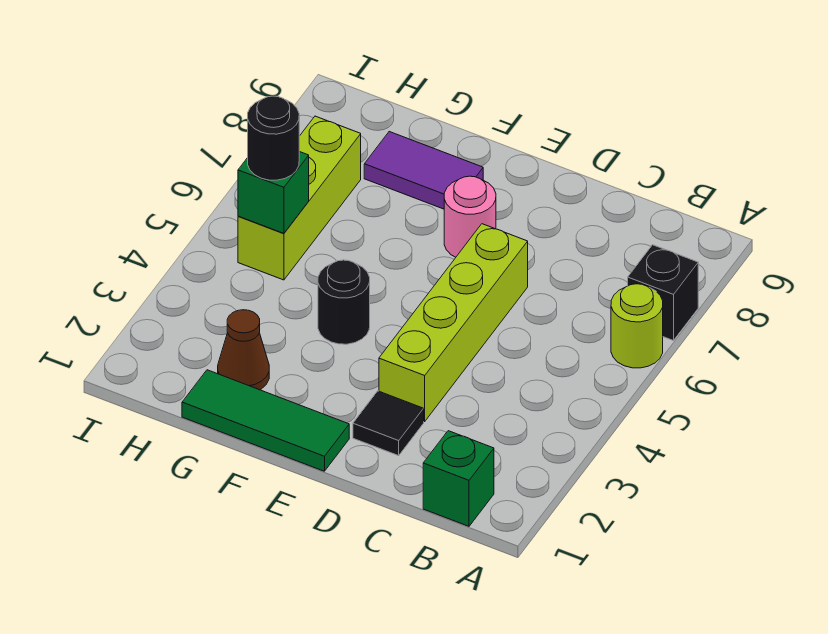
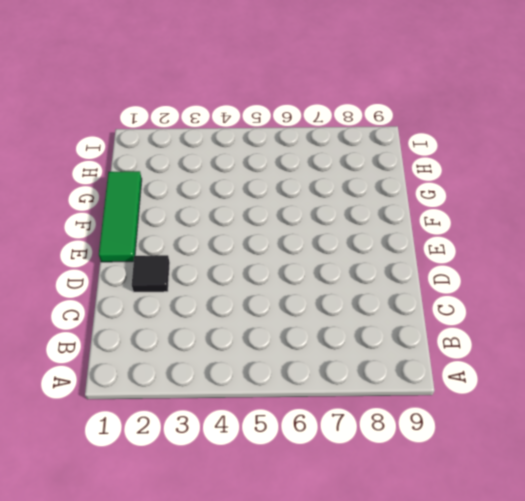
none -> lime round brick A6 level 1
none -> black brick A7 level 1
none -> green brick B1 level 1

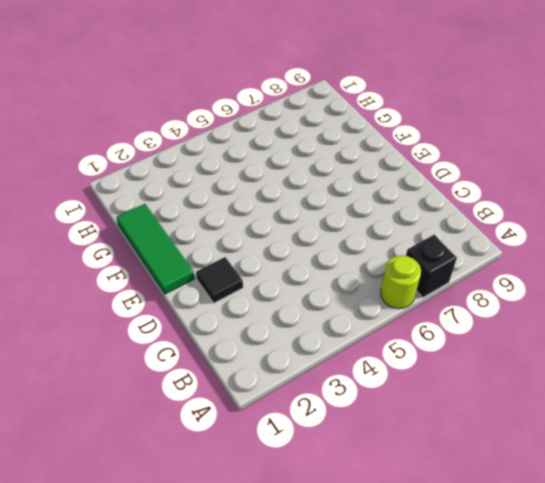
none -> green brick B1 level 1
none -> lime brick D3:D6 level 1
none -> pink round brick E7 level 1

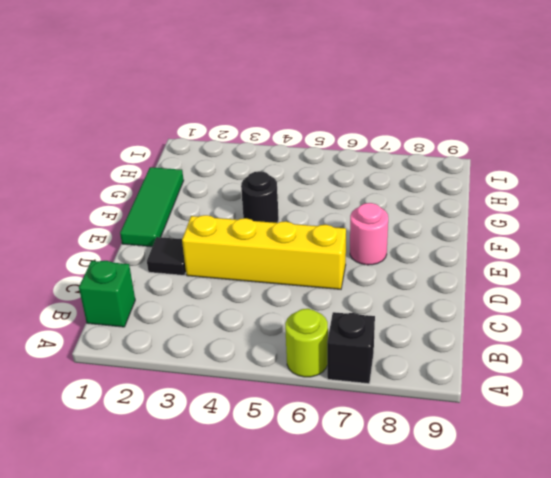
yellow brick D3:D6 level 1 -> lime brick D3:D6 level 1
none -> purple tile F8:G8 level 1
none -> brown cone G2 level 1
none -> lime brick H5:H7 level 1

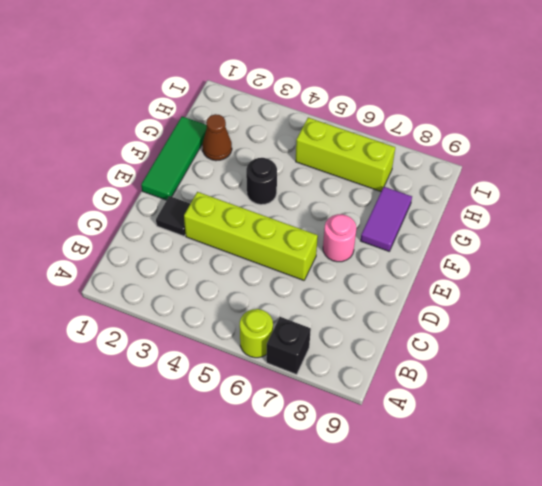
none -> green brick B1 level 1
none -> green brick H5 level 2
none -> black round brick H5 level 3

